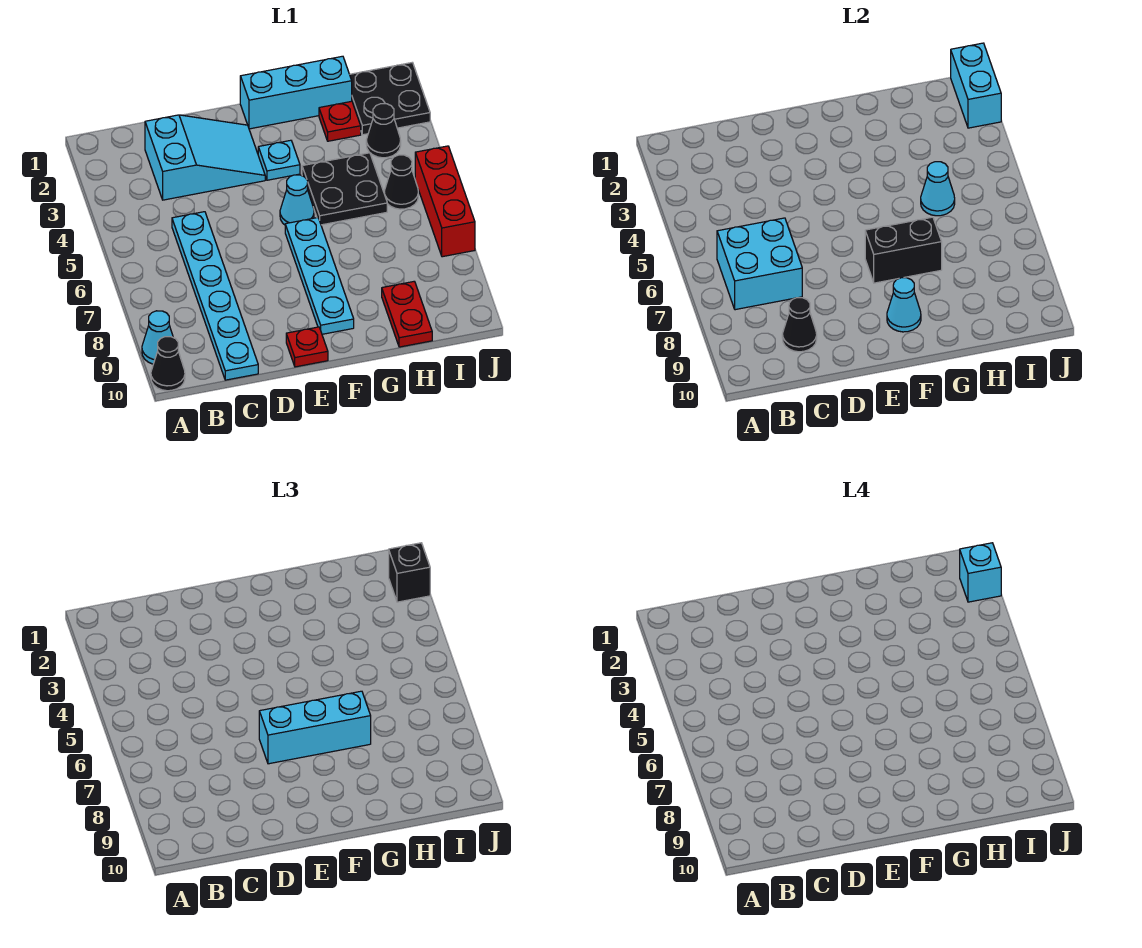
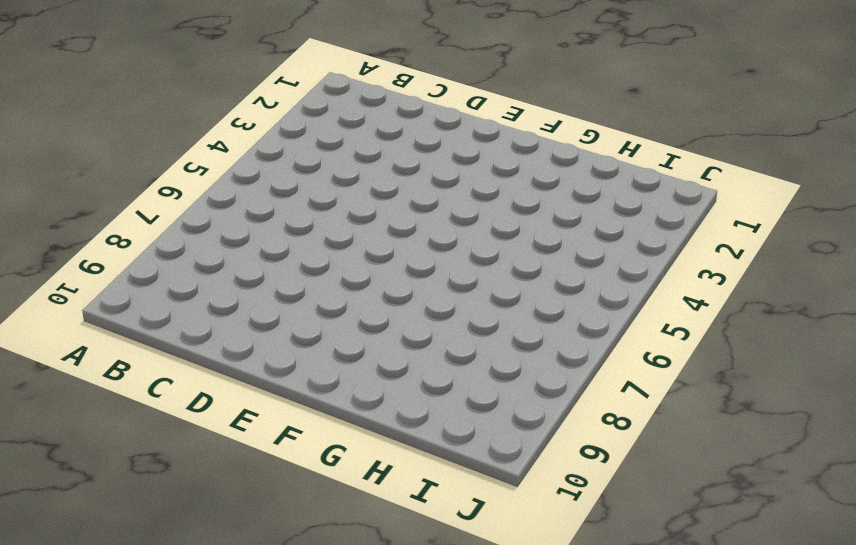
none -> cyan cone A9 level 1
none -> black cone A10 level 1
none -> cyan slope C2:E3 level 1 top C

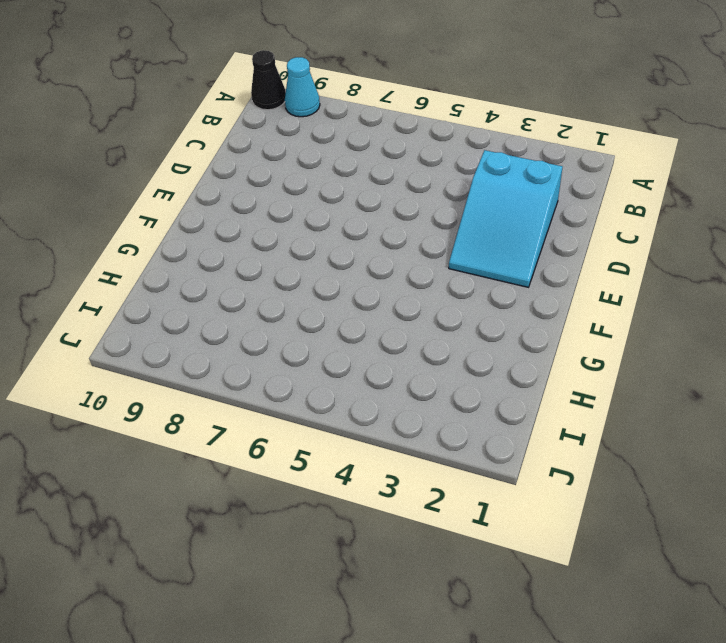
none -> cyan plate C5:C10 level 1
none -> red plate E10 level 1
none -> cyan brick F1:H1 level 1

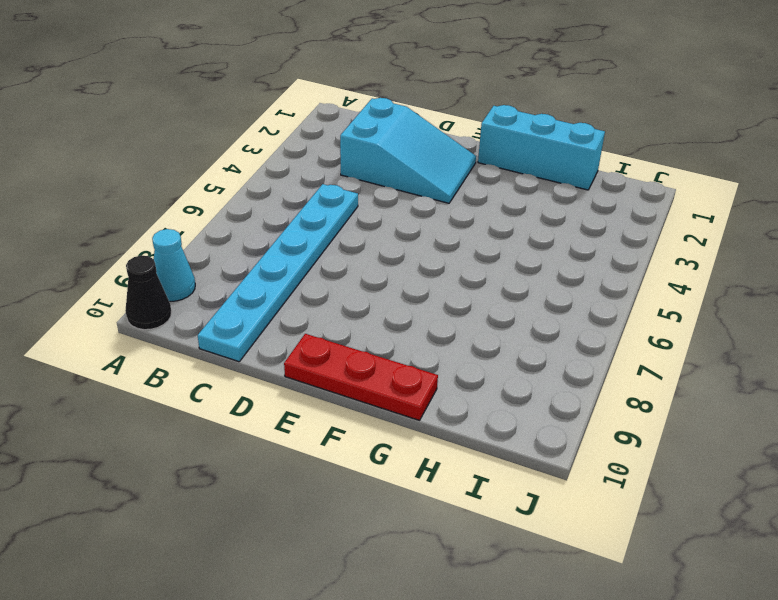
red plate E10:G10 level 1 -> red plate E10 level 1
none -> cyan plate F3 level 1
none -> cyan cone F5 level 1
none -> cyan plate F6:F9 level 1

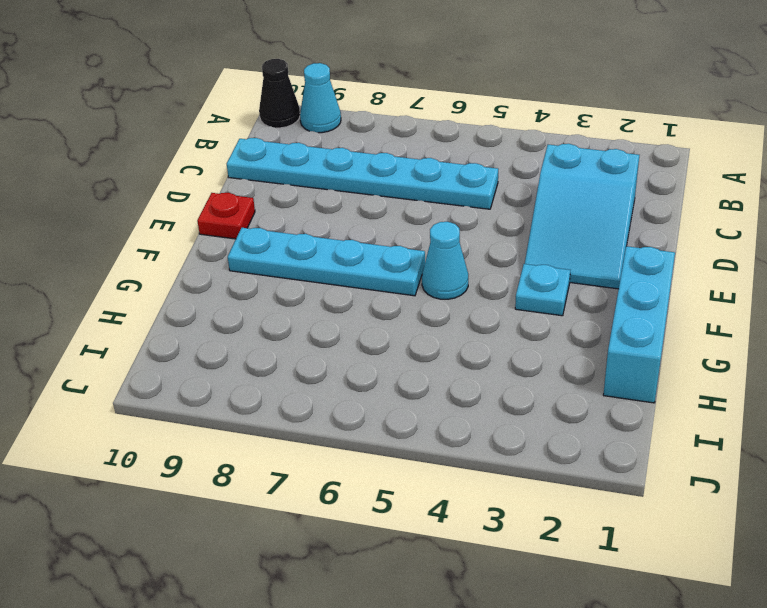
none -> black plate G4:H5 level 1
none -> red plate H2 level 1
none -> red plate H9:H10 level 1

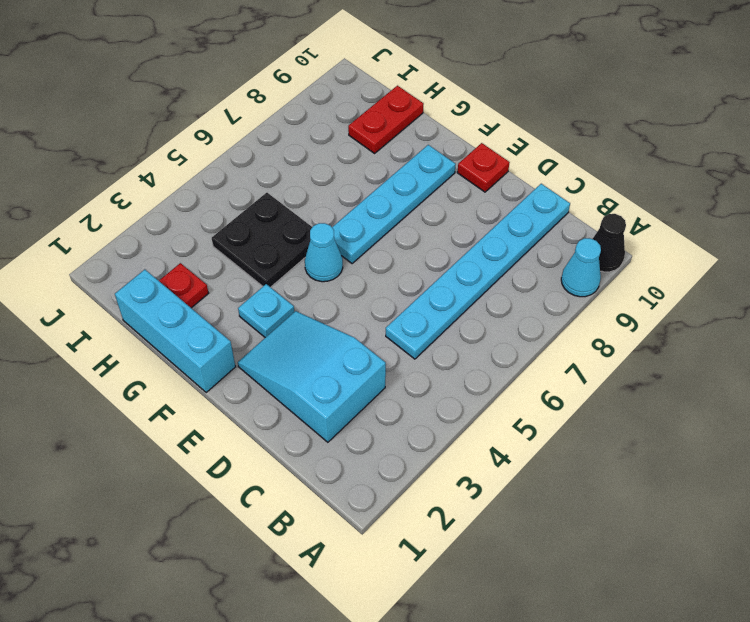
none -> black plate I1:J2 level 1
none -> black cone I3 level 1
none -> black cone I5 level 1

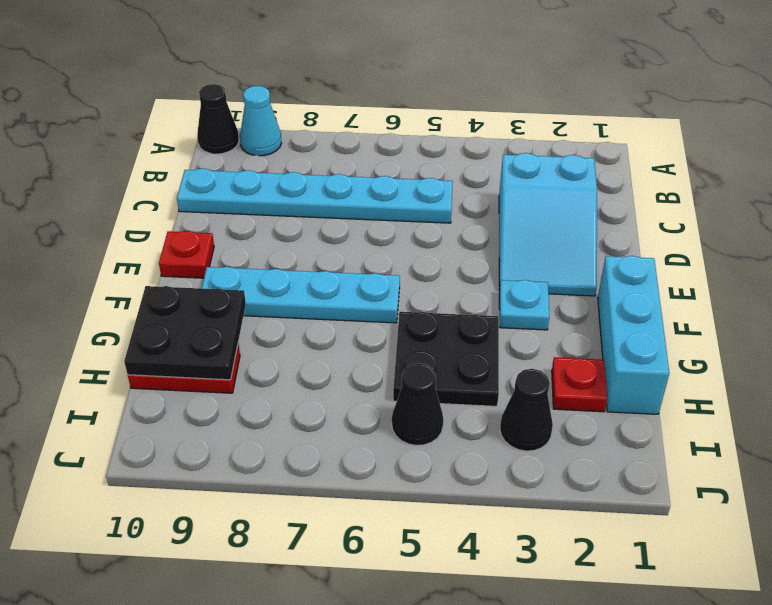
black plate G9:H10 level 2 -> black plate I1:J2 level 1
none -> cyan cone F5 level 1
none -> red brick J5:J7 level 1
none -> cyan brick B6:C7 level 2

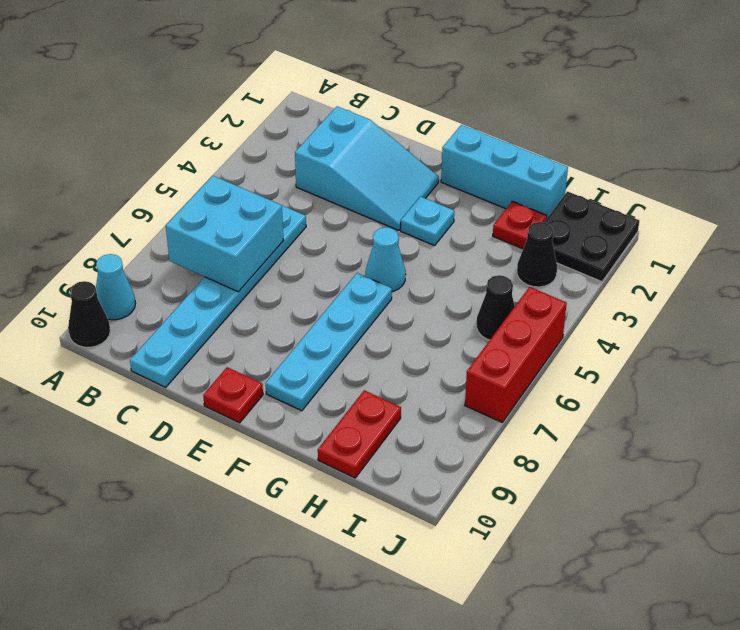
none -> black plate G4:H5 level 1
none -> black cone C9 level 2
none -> black brick F7:G7 level 2

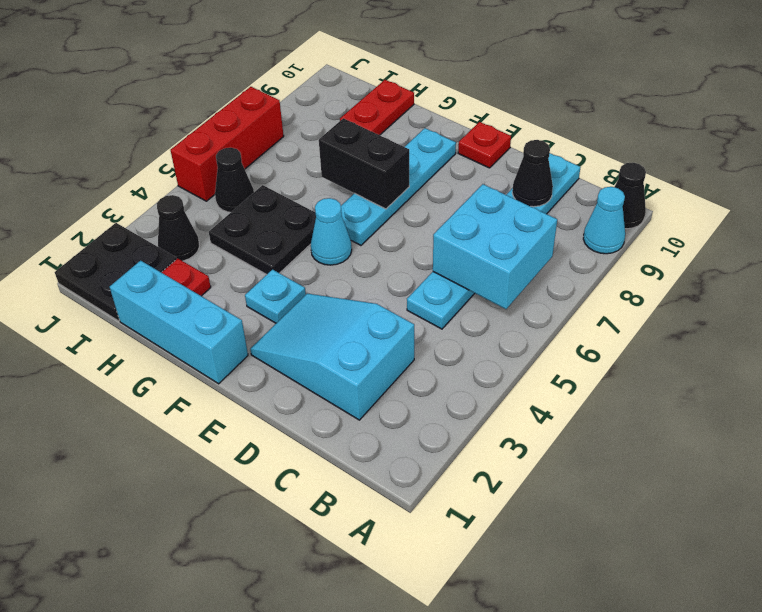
none -> cyan cone F9 level 2
none -> cyan cone H5 level 2
none -> cyan brick J1:J2 level 2

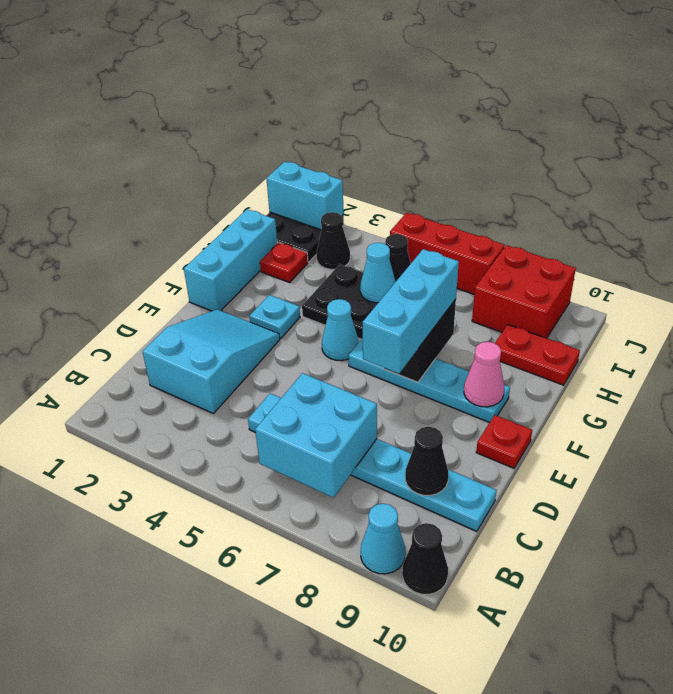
pink cone F9 level 2 -> cyan cone F9 level 2
red brick I8:J9 level 1 -> none
none -> black brick J2 level 3
none -> cyan brick J2 level 4

